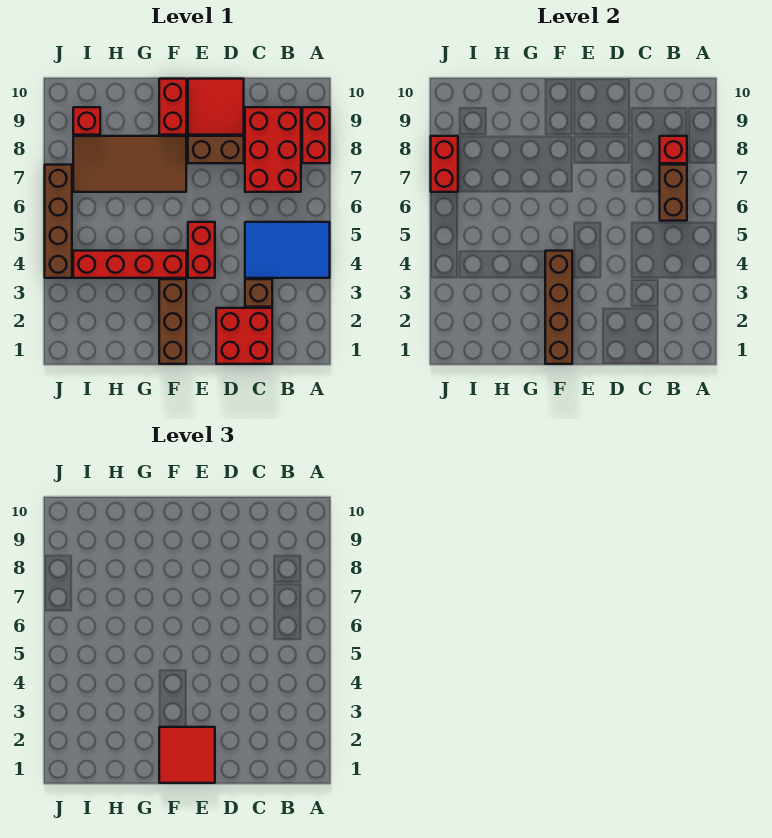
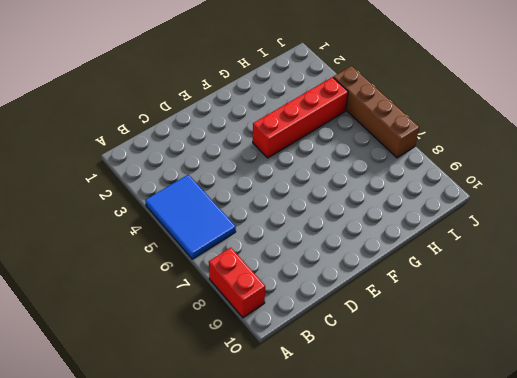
blue tile A4:B6 level 1 -> blue tile A4:C5 level 1
none -> red brick B7:C9 level 1
none -> red brick C1:D2 level 1
none -> brown brick C3 level 1

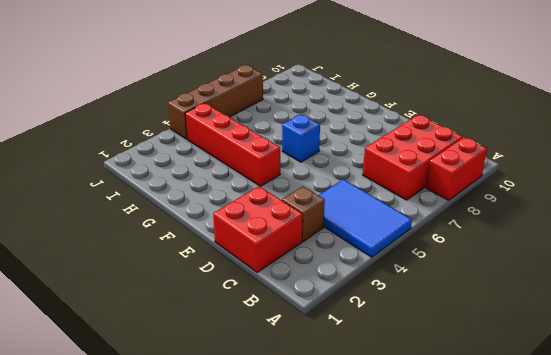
blue brick F6 level 1 -> none
none -> brown brick D8:E8 level 1
none -> red tile D9:E10 level 1
none -> red brick E4:E5 level 1

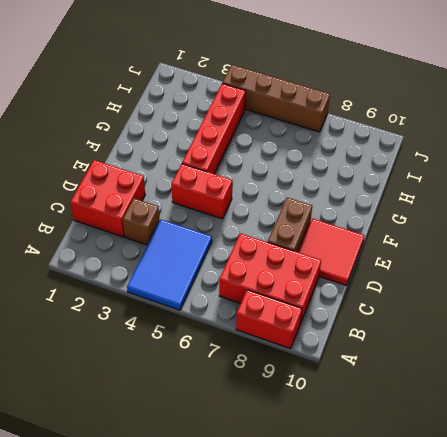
none -> brown brick F1:F3 level 1
none -> brown tile F7:I8 level 1
none -> red brick F9:F10 level 1

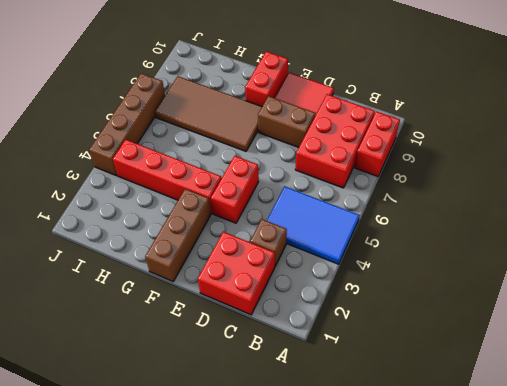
none -> red brick I9 level 1
none -> brown brick B6:B7 level 2
none -> red brick B8 level 2

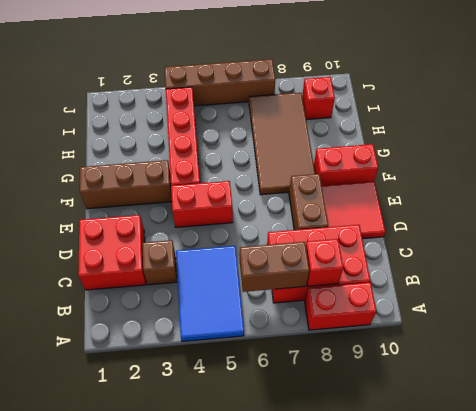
none -> brown brick F1:F4 level 2
none -> red brick J7:J8 level 2
none -> red tile E1:F2 level 3

